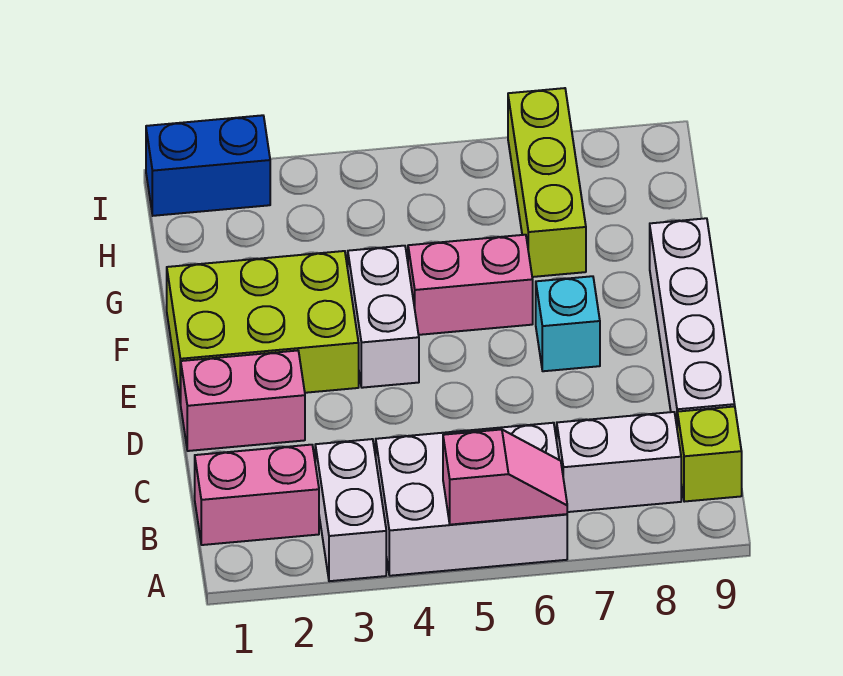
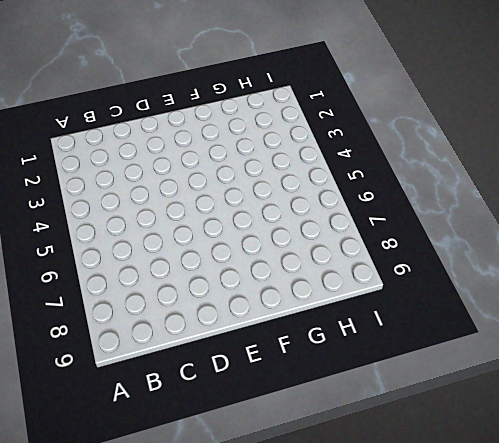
none -> white brick A3:B3 level 1
none -> white brick A4:B6 level 1
none -> pink brick B1:B2 level 1

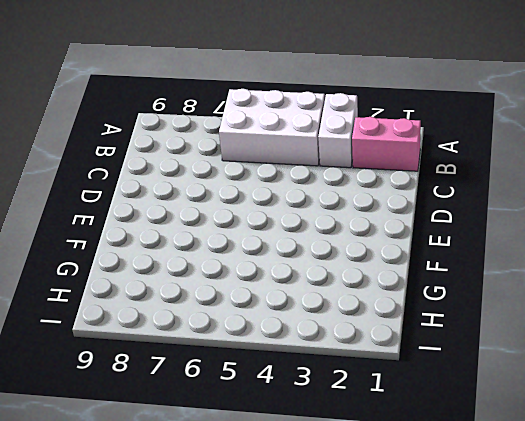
none -> white brick B7:B8 level 1
none -> lime brick B9 level 1
none -> white brick C9:F9 level 1

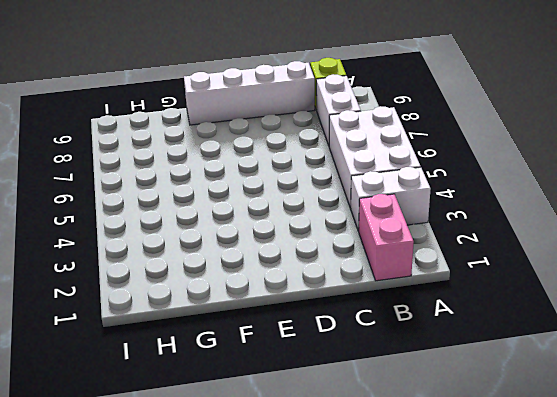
none -> pink brick D1:D2 level 1
none -> lime brick E1:F3 level 1
none -> white brick E4:F4 level 1

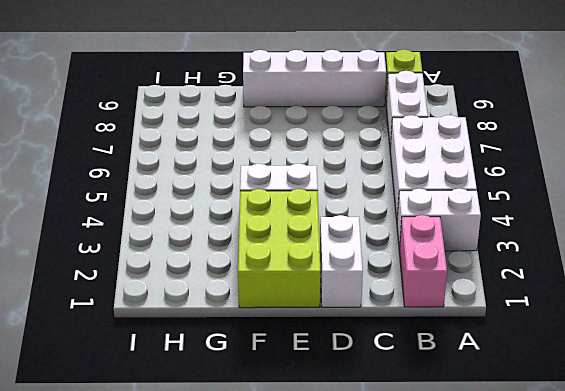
white brick D1:D2 level 1 -> pink brick D1:D2 level 1
none -> cyan brick E7 level 1
none -> pink brick F5:F6 level 1
none -> lime brick G7:I7 level 1

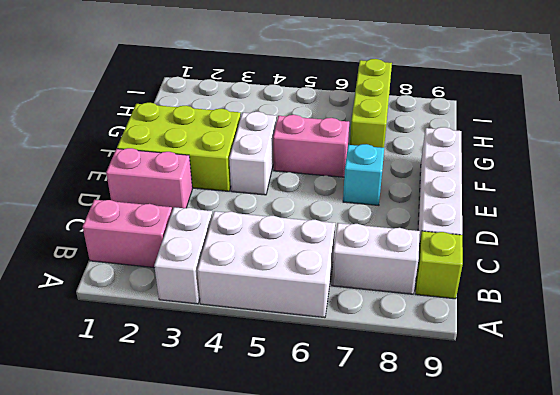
none -> blue brick I1:I2 level 1
none -> pink slope A5:A6 level 2 top 5

